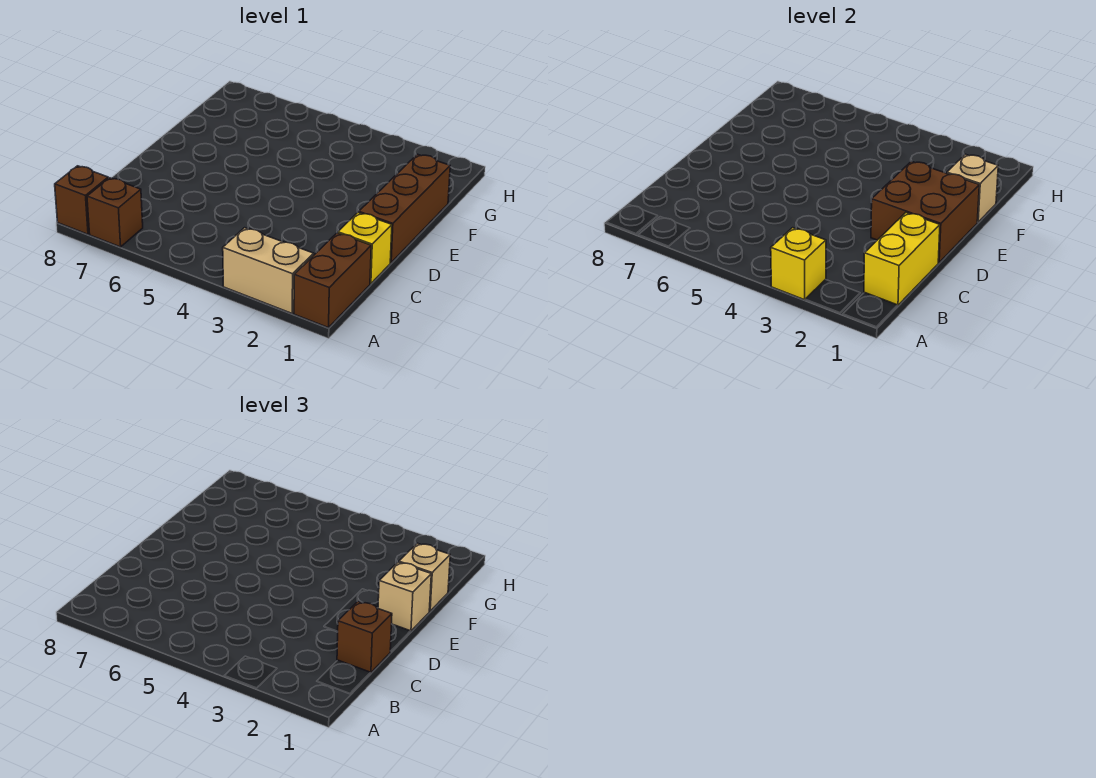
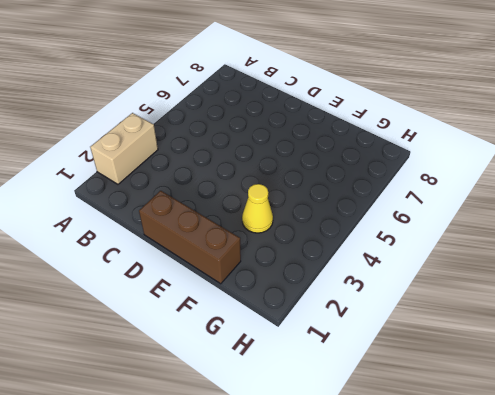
yellow cone F3 level 1 -> none
none -> brown brick A1:B1 level 1
none -> brown brick A7 level 1
none -> brown brick A8 level 1

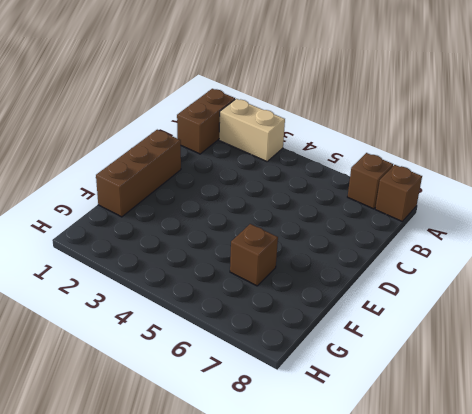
brown brick F6 level 1 -> brown brick C1 level 3
none -> yellow brick C1 level 1
none -> yellow brick A3 level 2
none -> yellow brick B1:C1 level 2

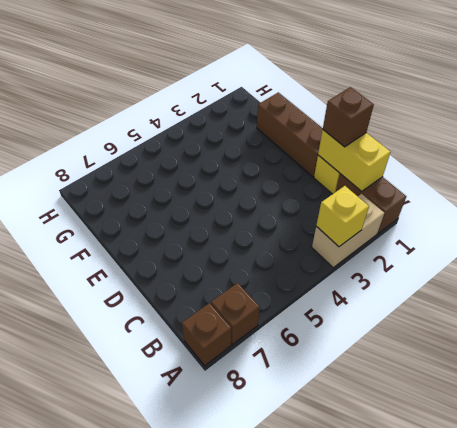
none -> brown brick D1:E2 level 2
none -> tan brick F1 level 2
none -> tan brick E1 level 3

